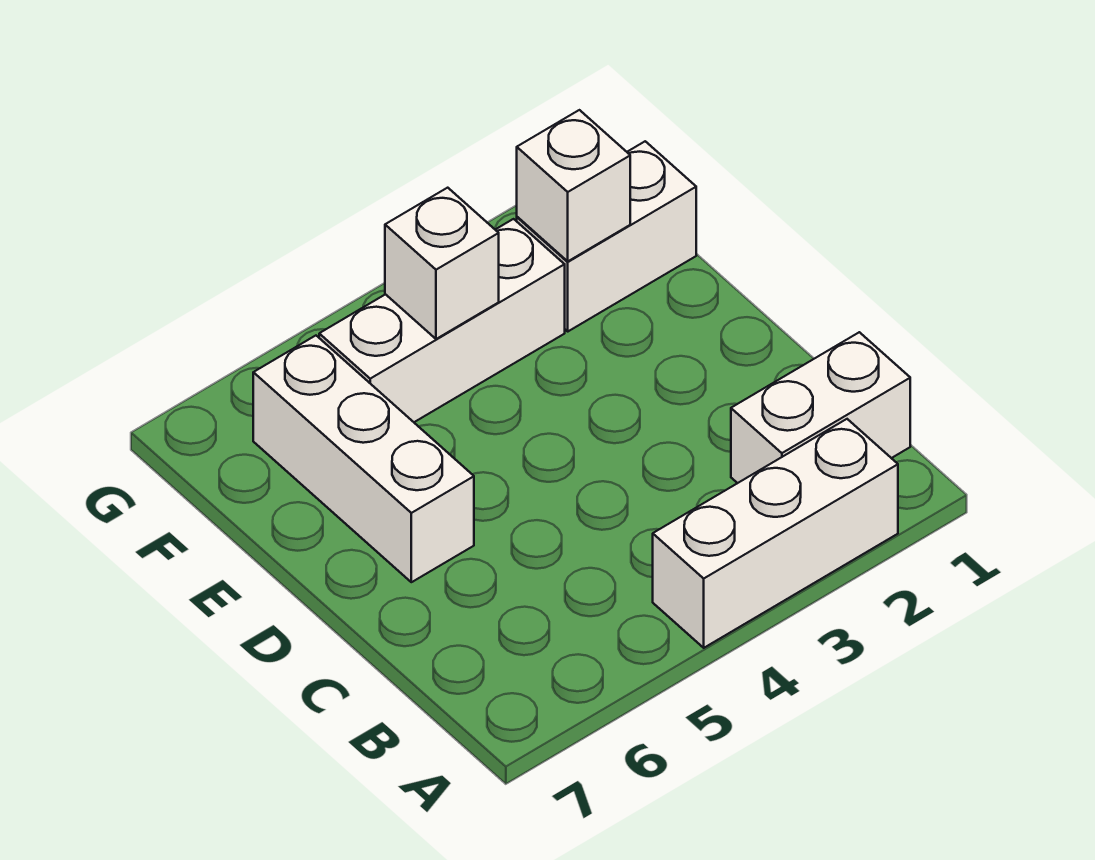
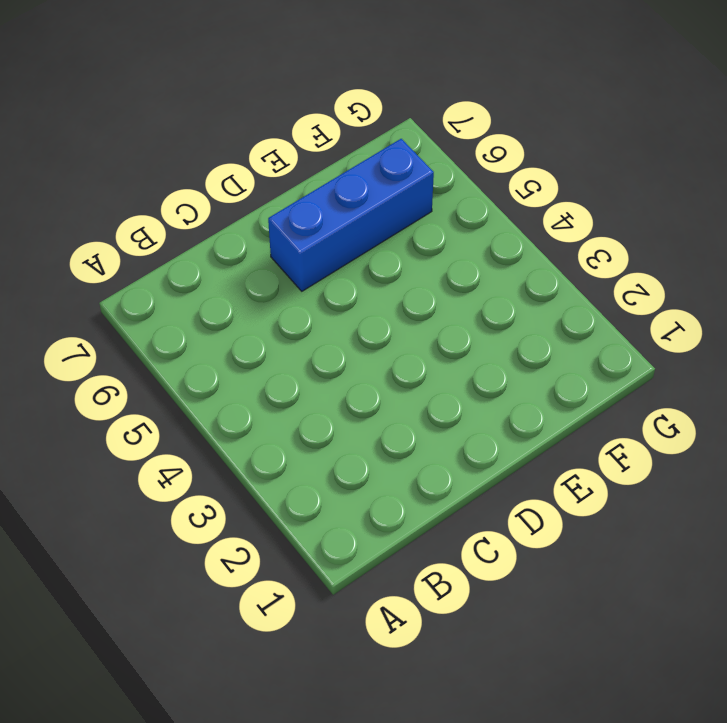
blue brick D6:F6 level 1 -> white brick D6:F6 level 1
none -> white brick A2:A4 level 1
none -> white brick B1:B2 level 1

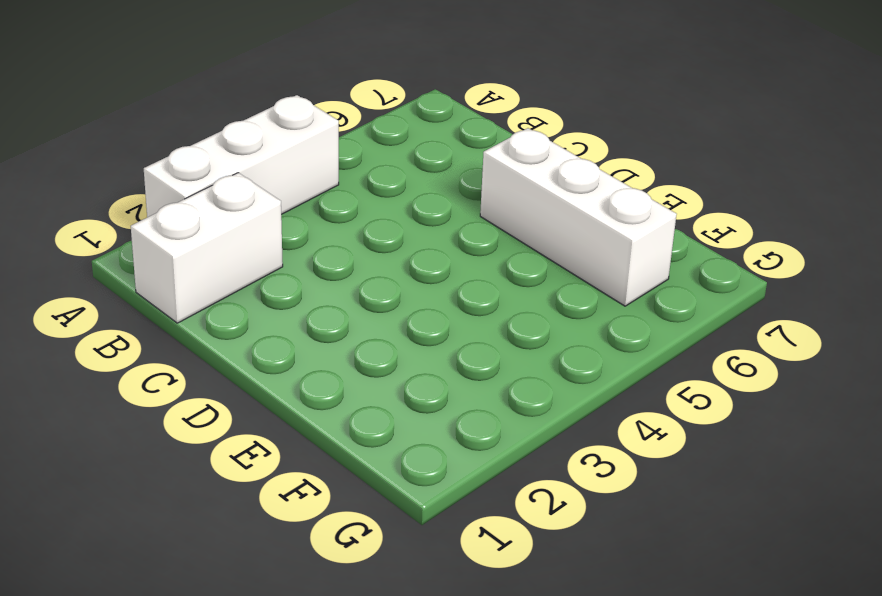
none -> white brick F1:F2 level 1
none -> white brick F3:F5 level 1

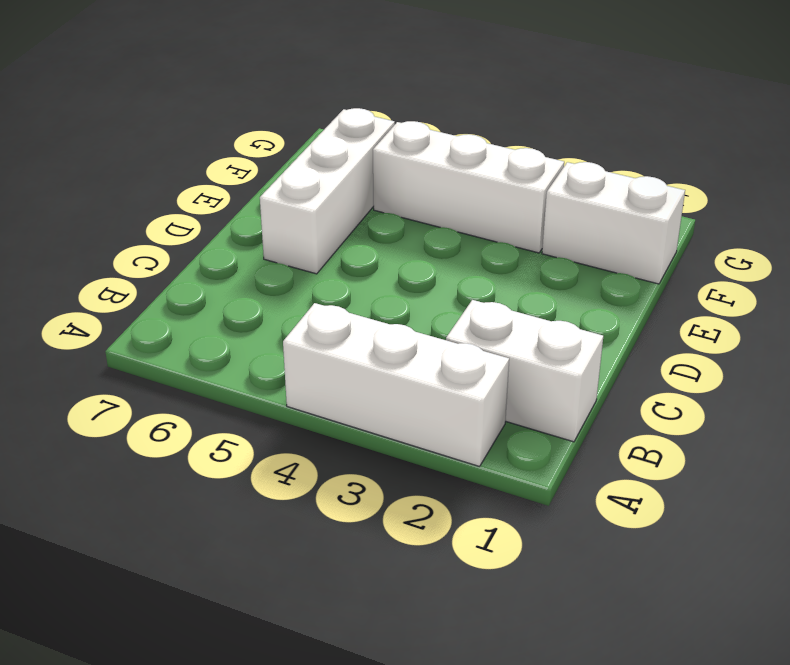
none -> white brick F2 level 2
none -> white brick F4 level 2

